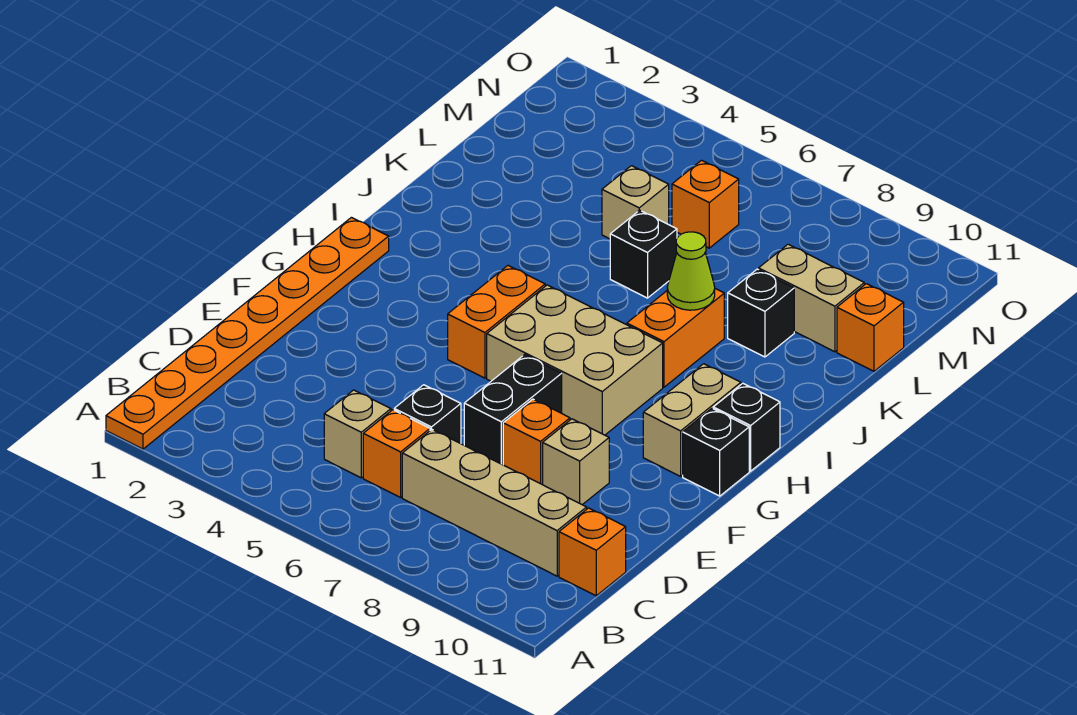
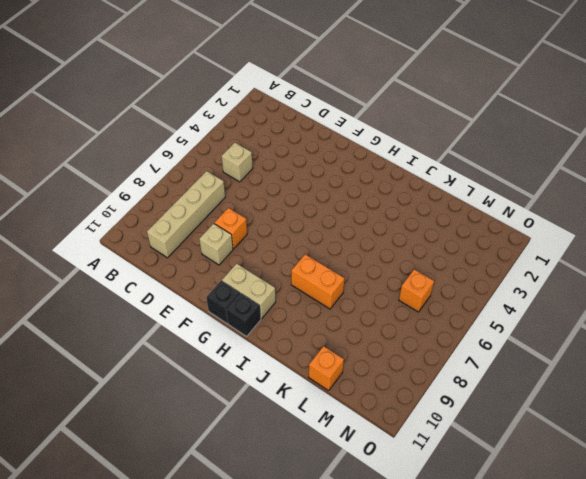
none -> orange plate A1:H1 level 1
none -> orange brick C6 level 1
none -> orange brick C11 level 1

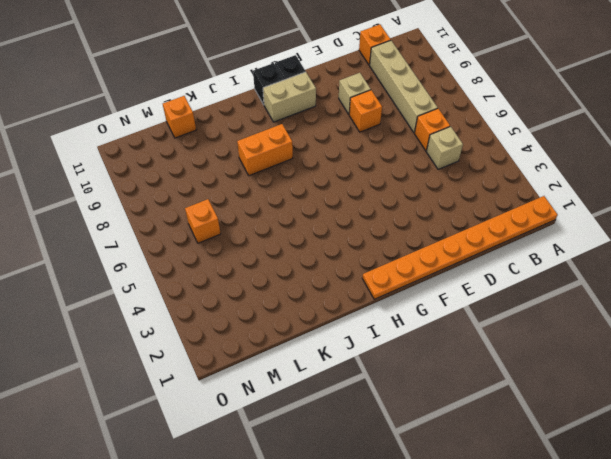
none -> black brick D6 level 1
none -> black brick E7:F7 level 1
none -> orange brick G5:H5 level 1

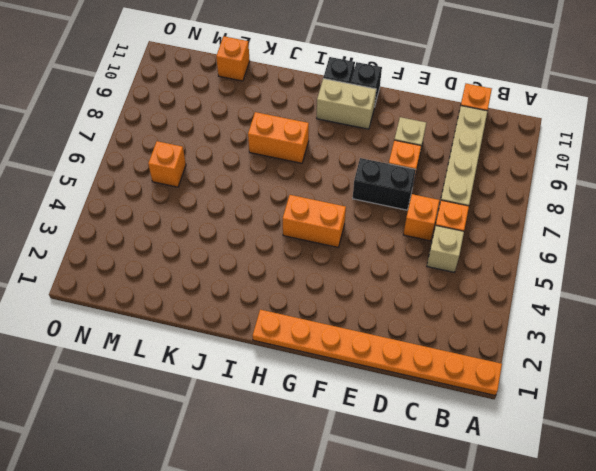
orange brick D6 level 1 -> black brick D6 level 1
none -> tan brick G6:H8 level 1
none -> black brick K6 level 1
none -> black brick K9 level 1

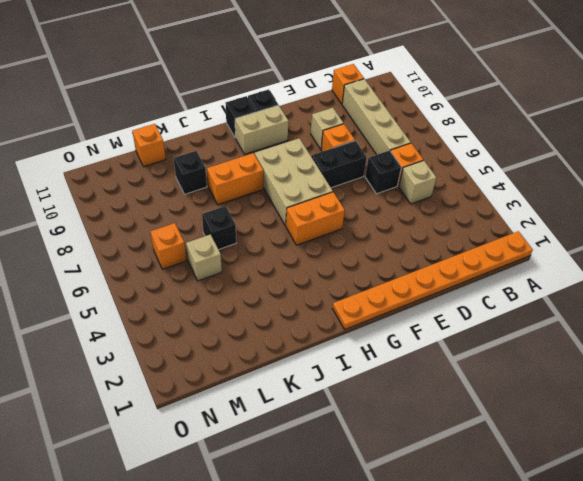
none -> tan brick L9:L10 level 1
none -> lime cone J8 level 2

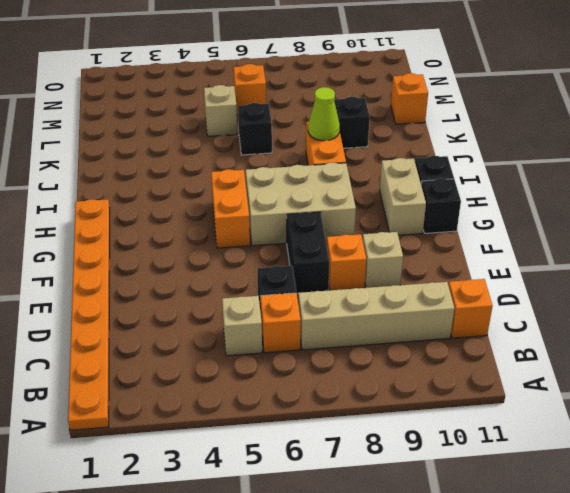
none -> tan brick L9:L10 level 1

